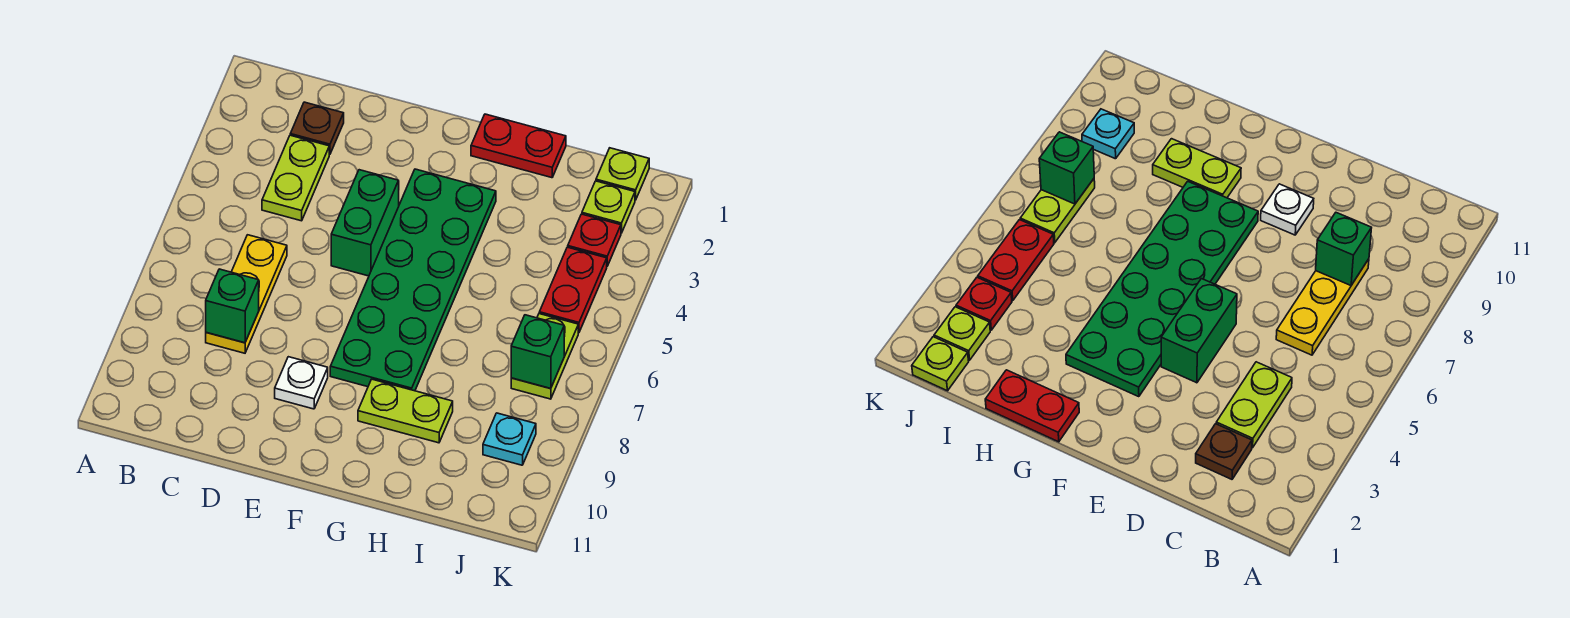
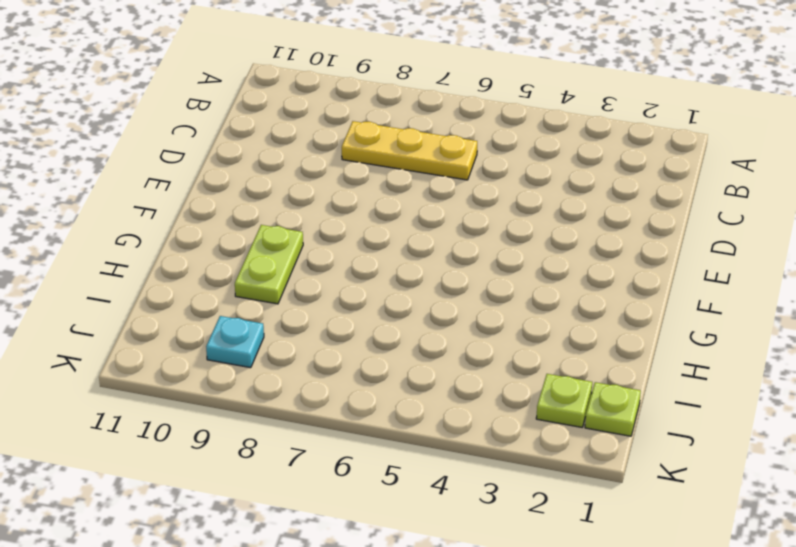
none -> brown plate C2 level 1
none -> lime plate C3:C4 level 1
none -> green brick E4:E5 level 1

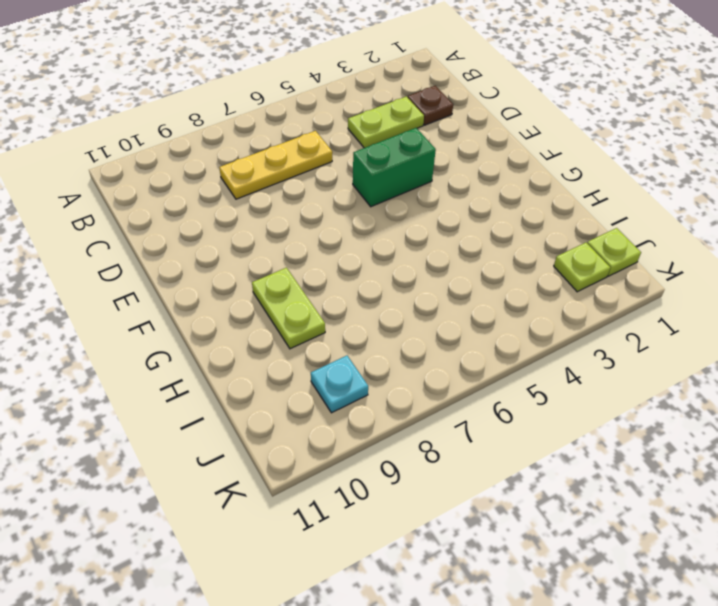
none -> white plate E9 level 1
none -> green plate F3:G8 level 1
none -> red plate G1:H1 level 1

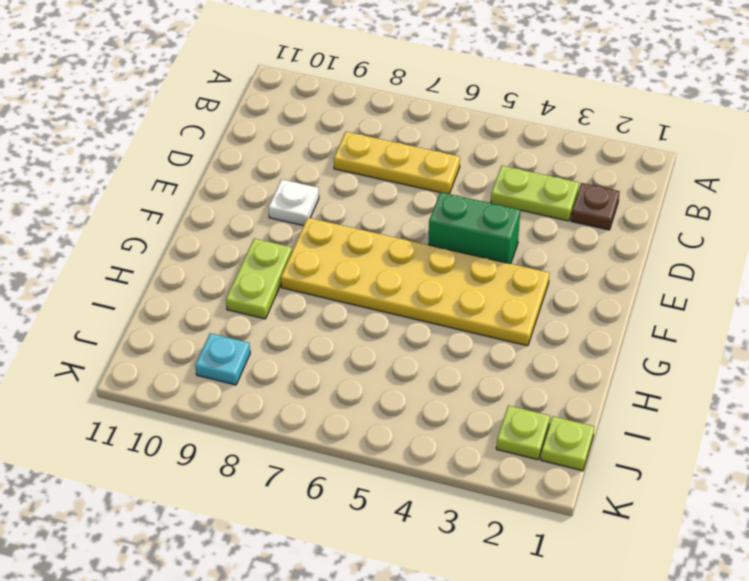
yellow plate F3:G8 level 1 -> green plate F3:G8 level 1
none -> red plate G1:H1 level 1
none -> red plate J3 level 1
none -> red plate J4:J5 level 1

